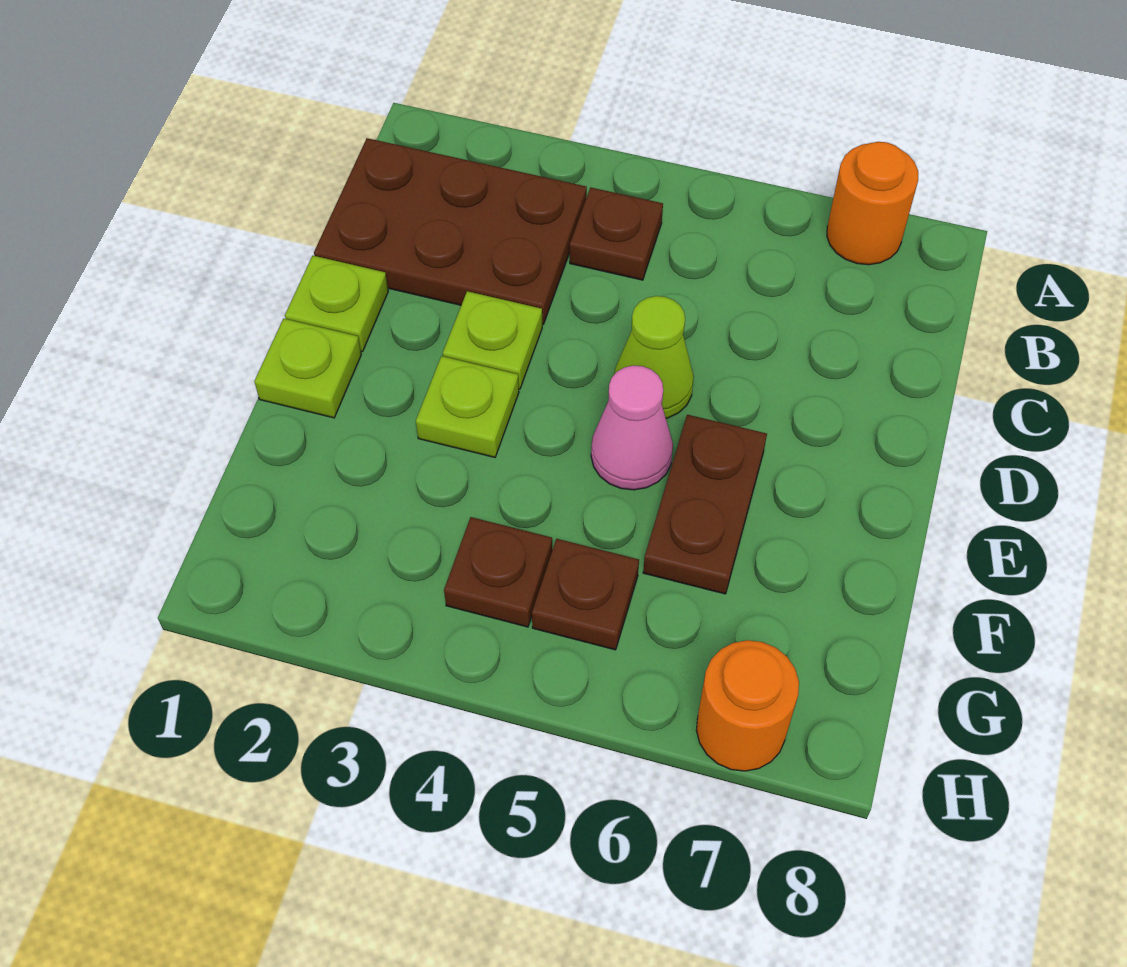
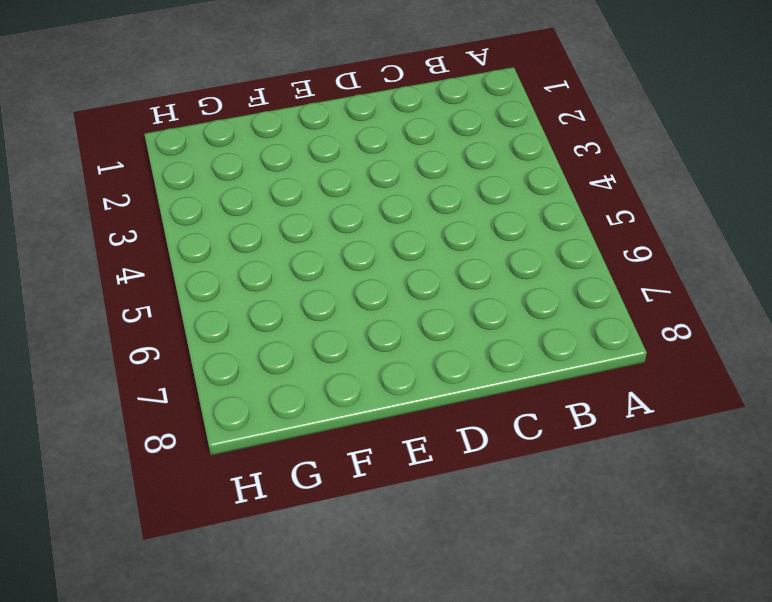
none -> orange round brick A7 level 1
none -> brown plate B1:C3 level 1
none -> brown plate B4 level 1

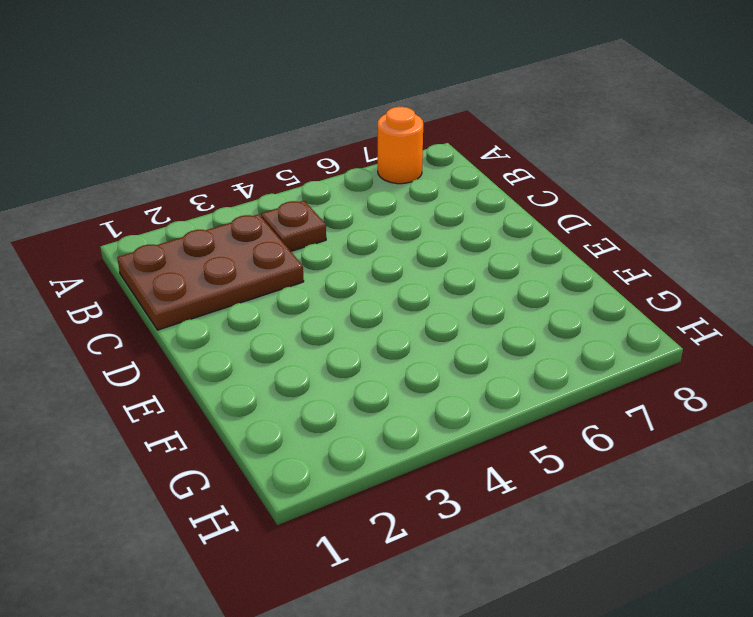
none -> lime plate D1 level 1
none -> lime plate D3 level 1
none -> lime cone D5 level 1

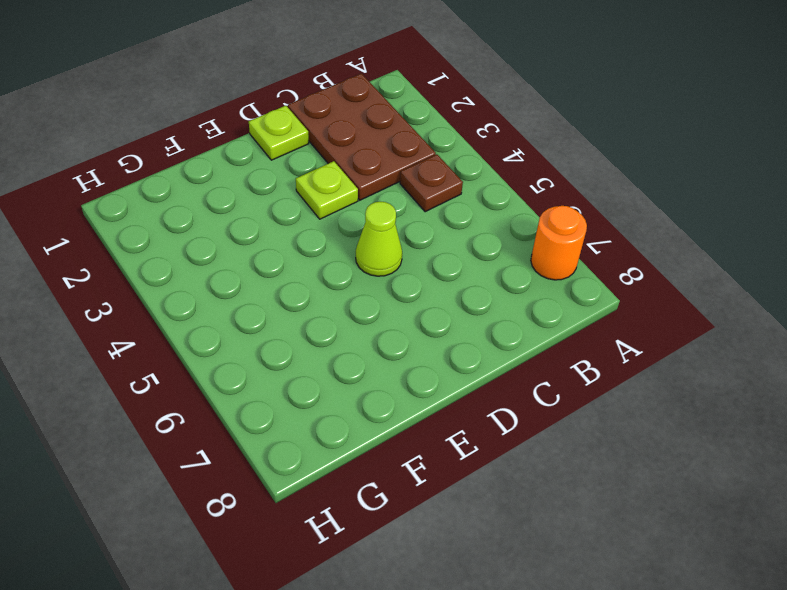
none -> lime plate E1 level 1
none -> lime plate E3 level 1
none -> pink cone E5 level 1

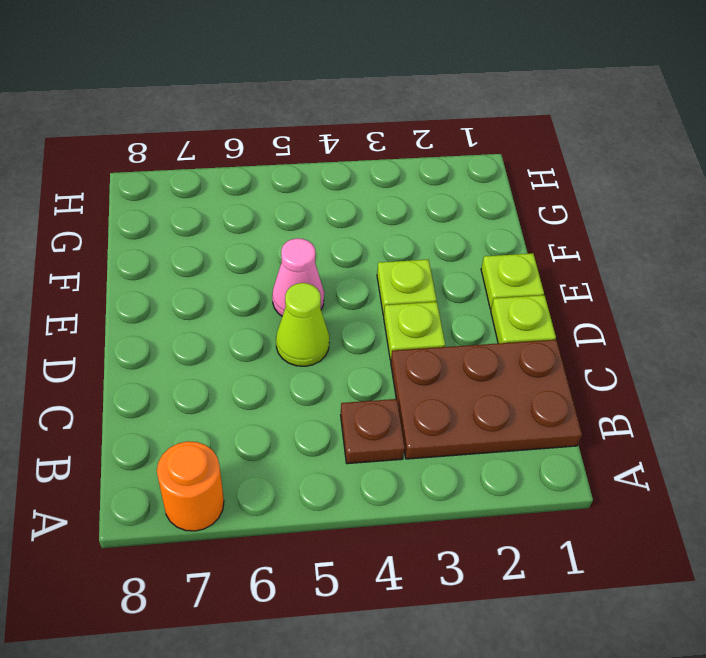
none -> brown plate E6:F6 level 1
none -> brown plate G4 level 1
none -> brown plate G5 level 1

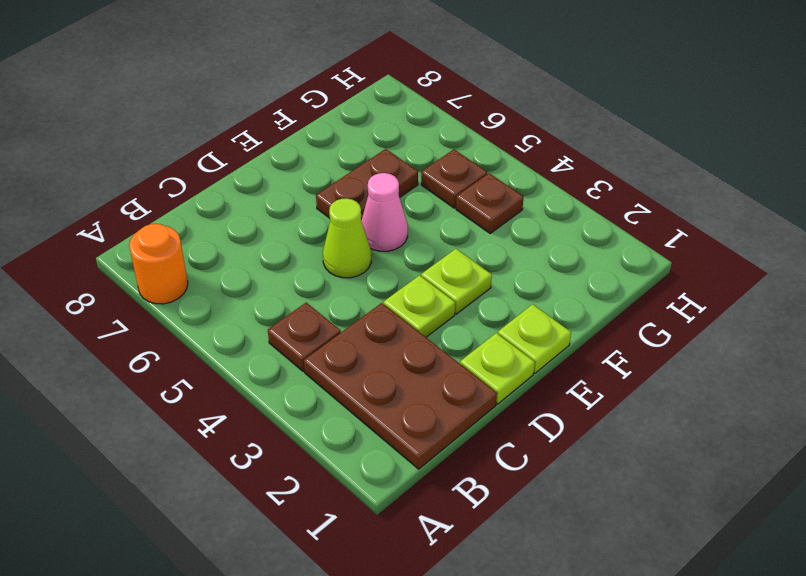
none -> orange round brick H7 level 1

